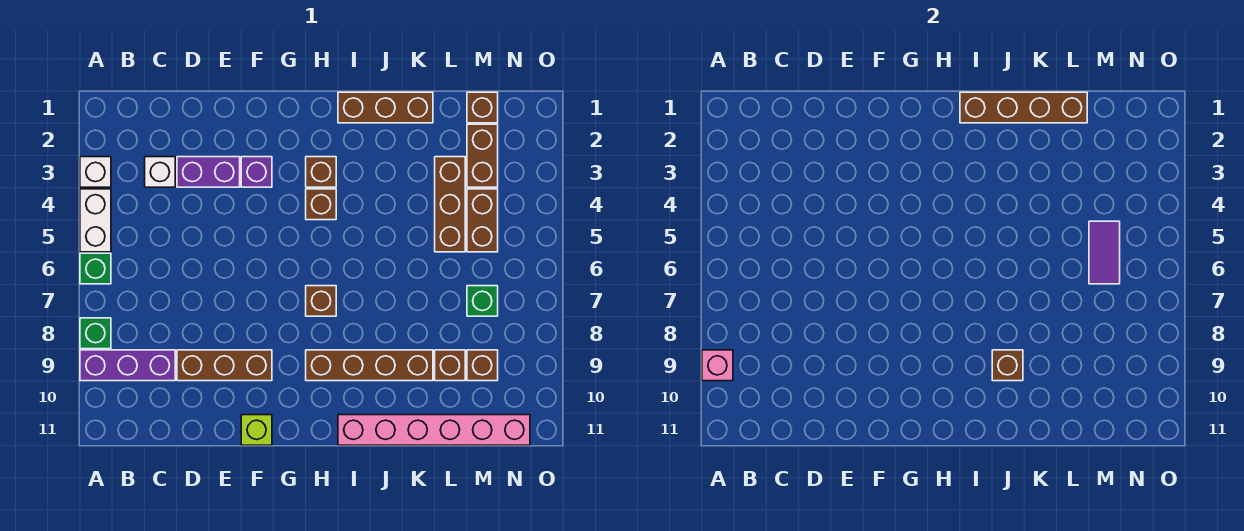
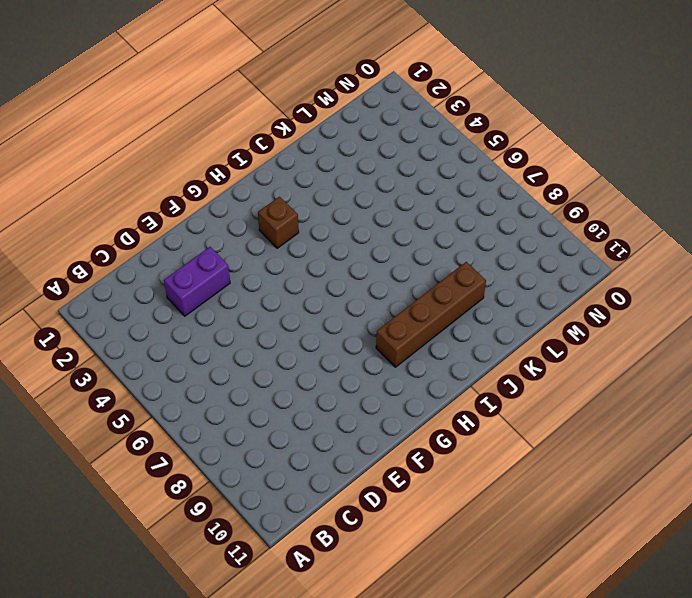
none -> white brick A3 level 1
none -> white brick A4:A5 level 1
none -> green brick A6 level 1

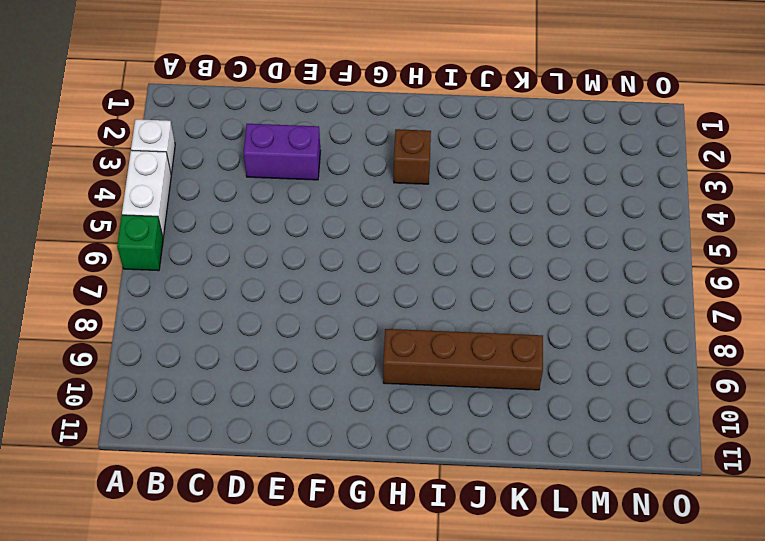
none -> green brick A8 level 1
none -> purple brick A9:C9 level 1
none -> white brick C3 level 1

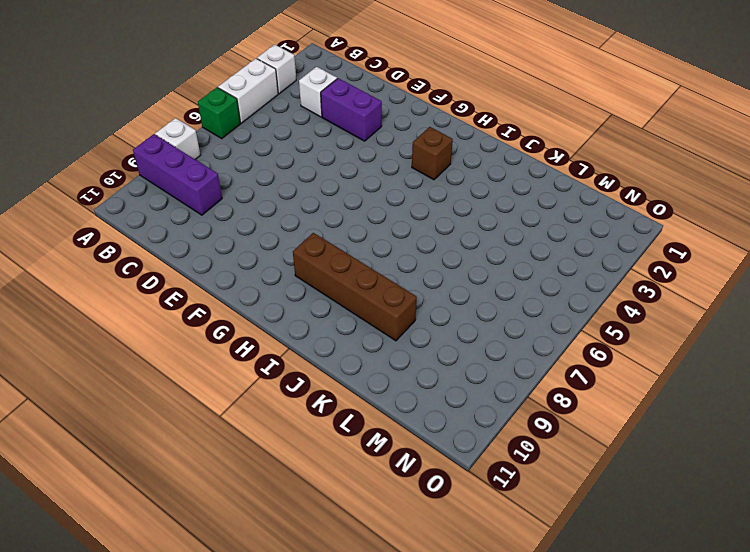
white brick A8 level 1 -> green brick A8 level 1
none -> brown brick D9:F9 level 1
none -> purple brick F3 level 1
none -> lime brick F11 level 1

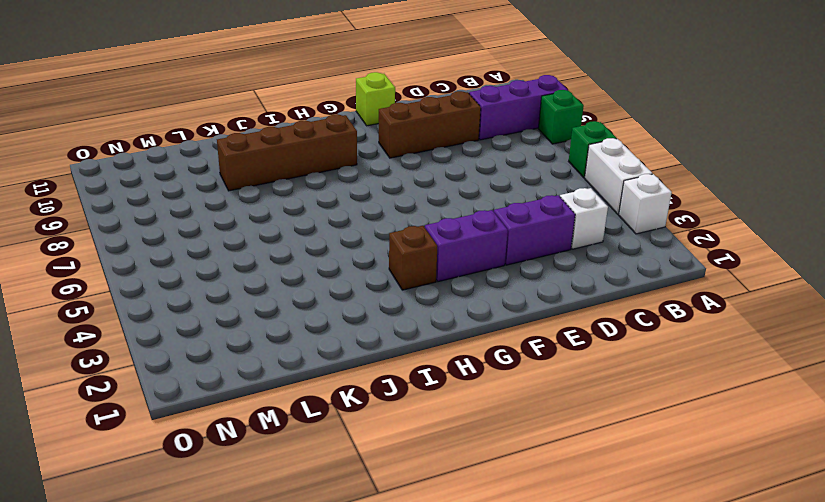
purple brick F3:G3 level 1 -> purple brick F3 level 1
none -> brown brick H4 level 1
none -> brown brick H7 level 1
none -> brown brick I1:K1 level 1

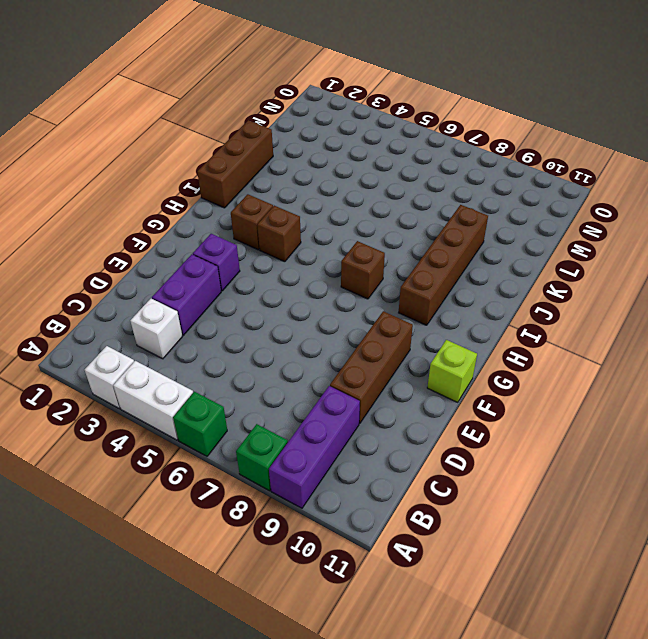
none -> pink brick I11:N11 level 1
none -> brown brick L3:L5 level 1
none -> brown brick L9 level 1

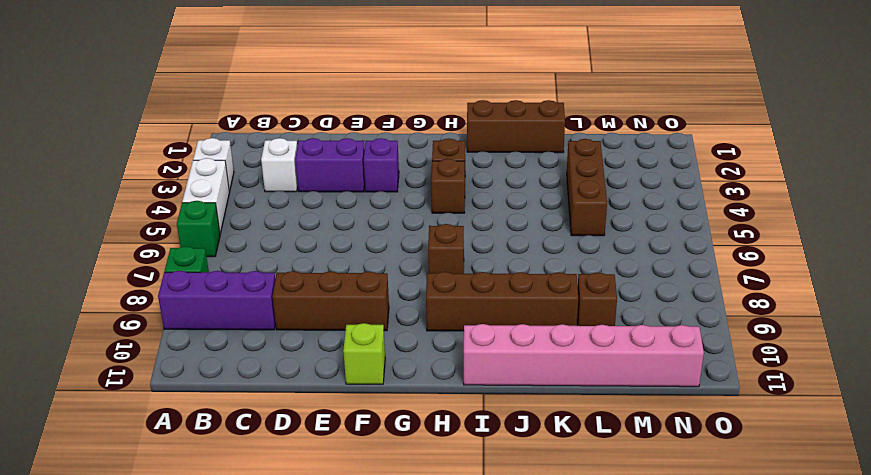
none -> brown brick M1 level 1
none -> brown brick M2:M3 level 1
none -> brown brick M4:M5 level 1

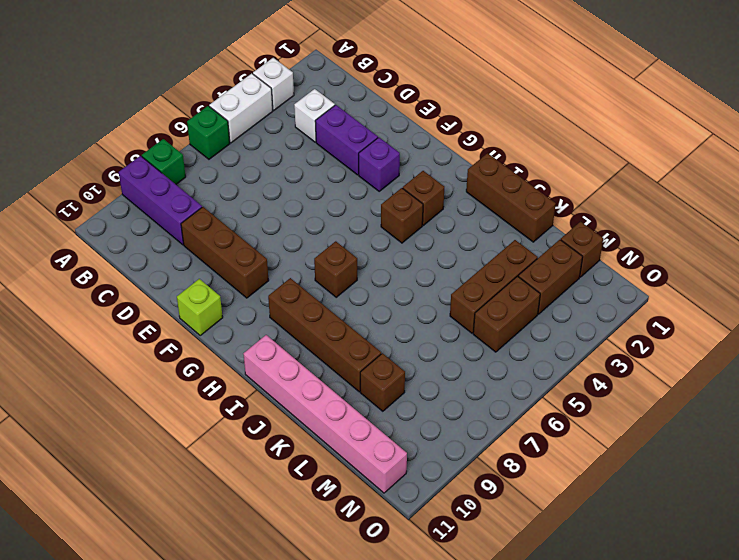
none -> green brick M7 level 1
none -> brown brick M9 level 1
none -> pink brick A9 level 2

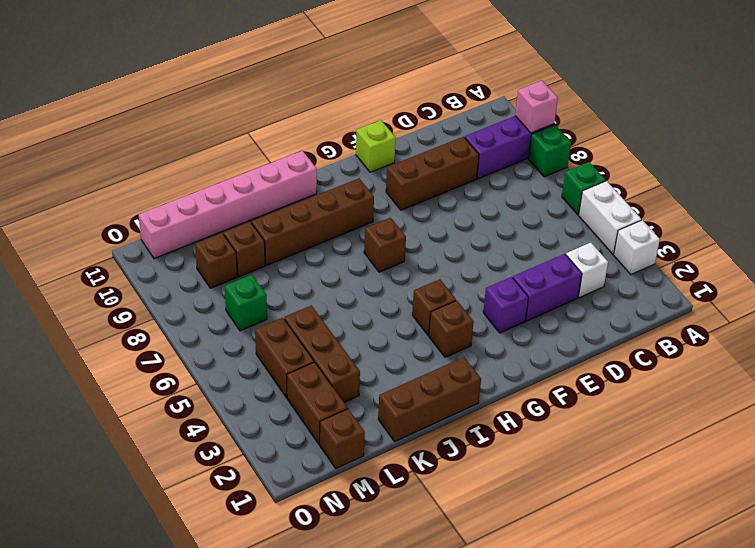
none -> brown brick I1:L1 level 2
none -> brown brick J9 level 2
none -> purple tile M5:M6 level 2

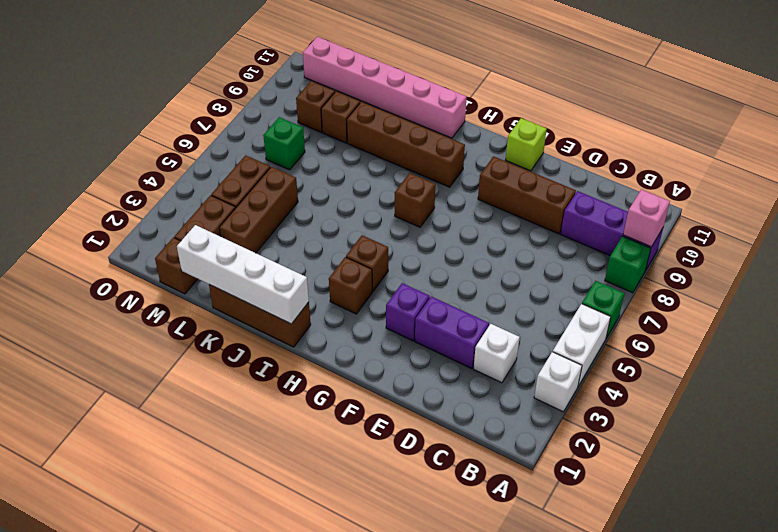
white brick I1:L1 level 2 -> brown brick I1:L1 level 2
none -> brown brick J9 level 2
none -> purple tile M5:M6 level 2

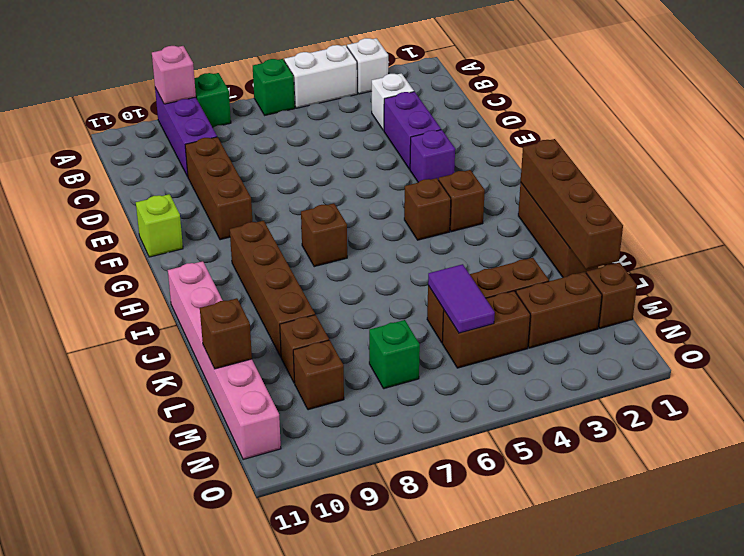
purple tile L5:M5 level 2 -> purple tile M5:M6 level 2
brown brick L11 level 2 -> brown brick J9 level 2

